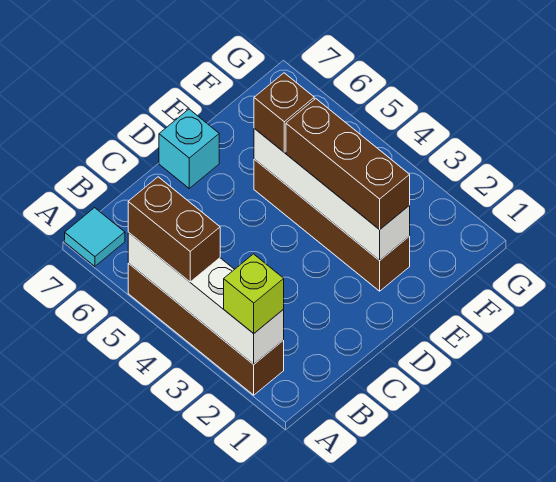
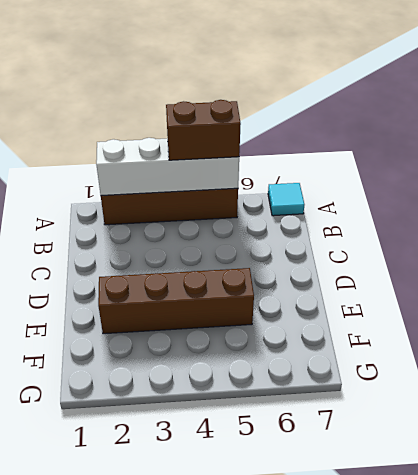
none -> cyan brick D7 level 1
none -> white brick E2:E5 level 2

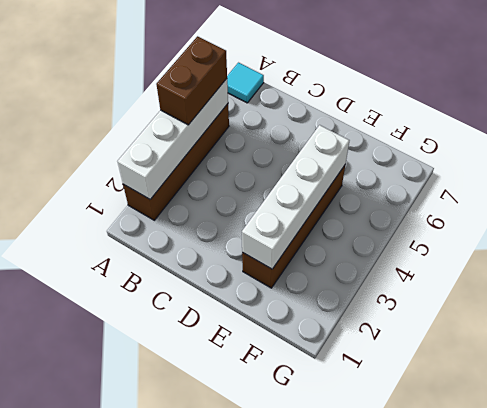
none -> cyan brick D7 level 1
none -> lime brick A2 level 3

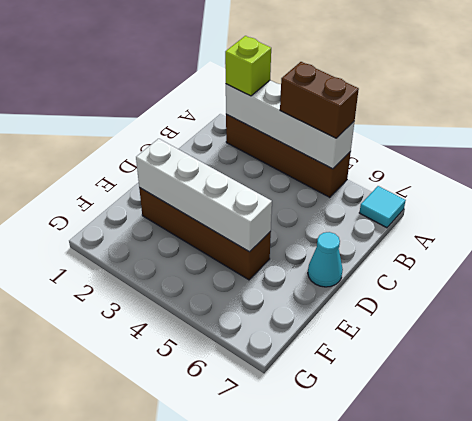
cyan cone D7 level 1 -> cyan brick D7 level 1
none -> brown brick E2:E4 level 3
none -> brown brick E5 level 3

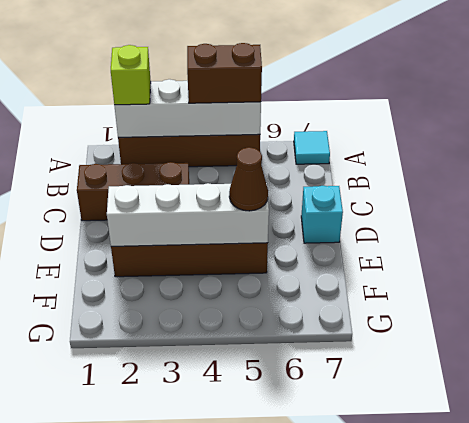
brown brick C1:C3 level 1 -> brown brick E2:E4 level 3
brown cone E5 level 3 -> brown brick E5 level 3

